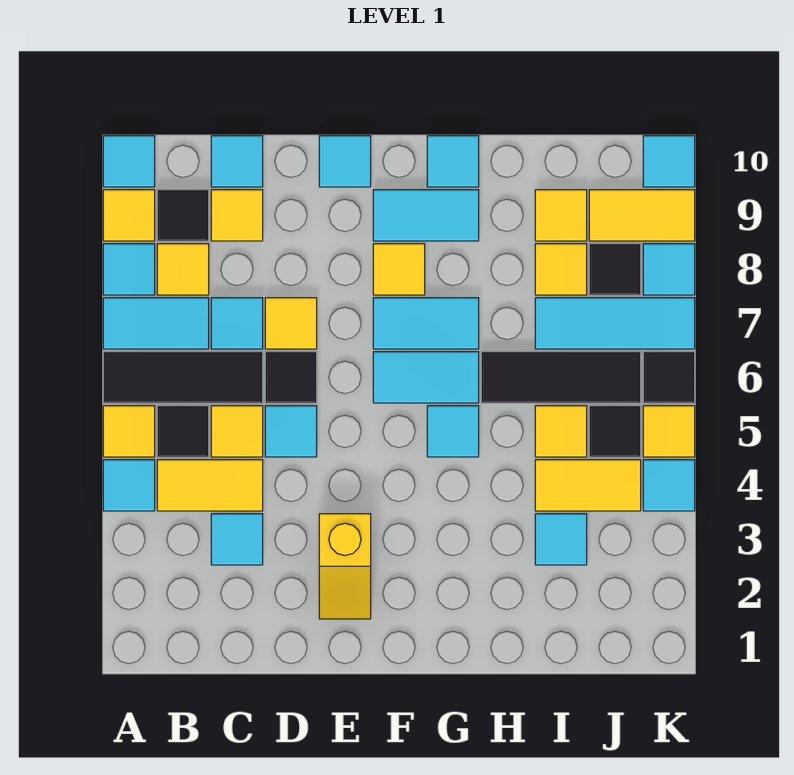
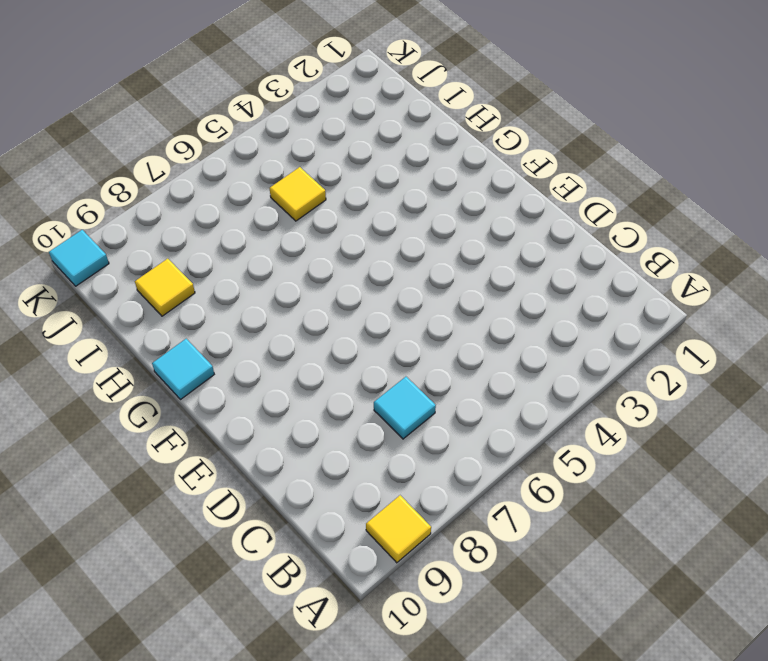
none -> cyan tile A4 level 1
none -> yellow tile A5 level 1
none -> black tile A6:C6 level 1
none -> cyan tile A7:B7 level 1

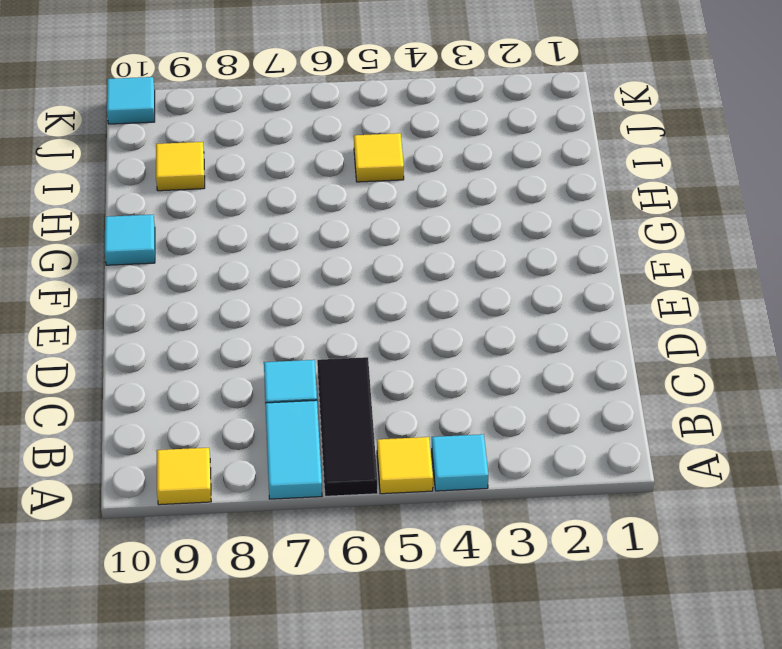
none -> cyan tile A8 level 1
none -> cyan tile A10 level 1
none -> yellow tile B4:C4 level 1
none -> black tile B5 level 1

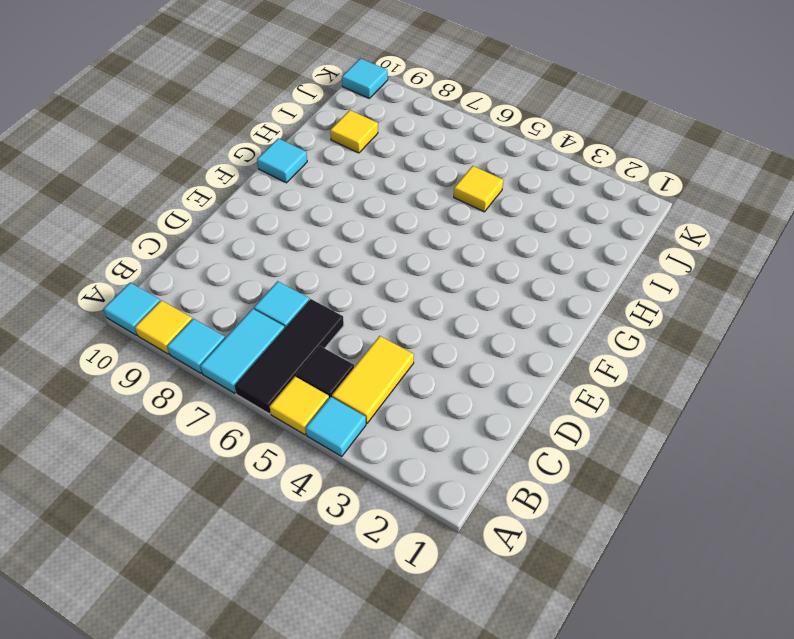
none -> yellow tile B8 level 1
none -> black tile B9 level 1
none -> cyan tile C3 level 1
none -> yellow tile C5 level 1

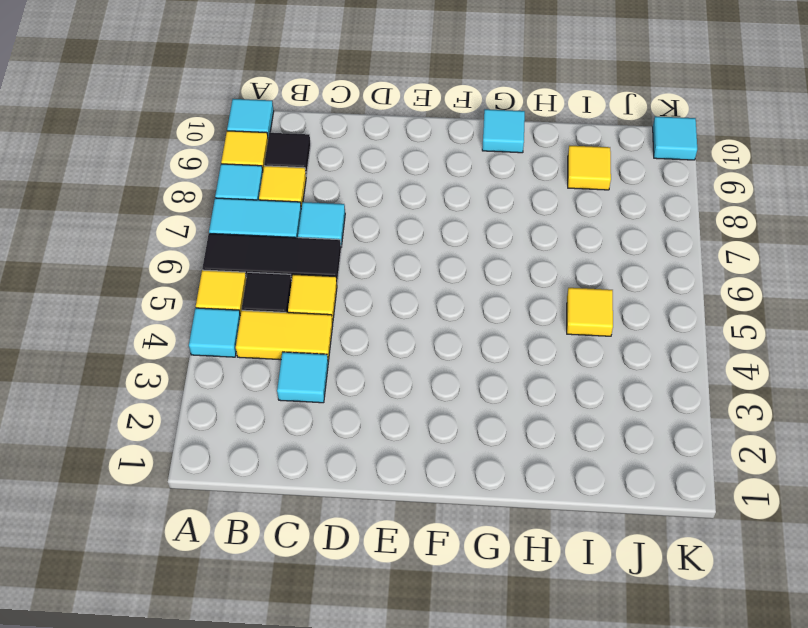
none -> yellow tile C9 level 1
none -> cyan tile C10 level 1
none -> cyan tile D5 level 1
none -> black tile D6 level 1

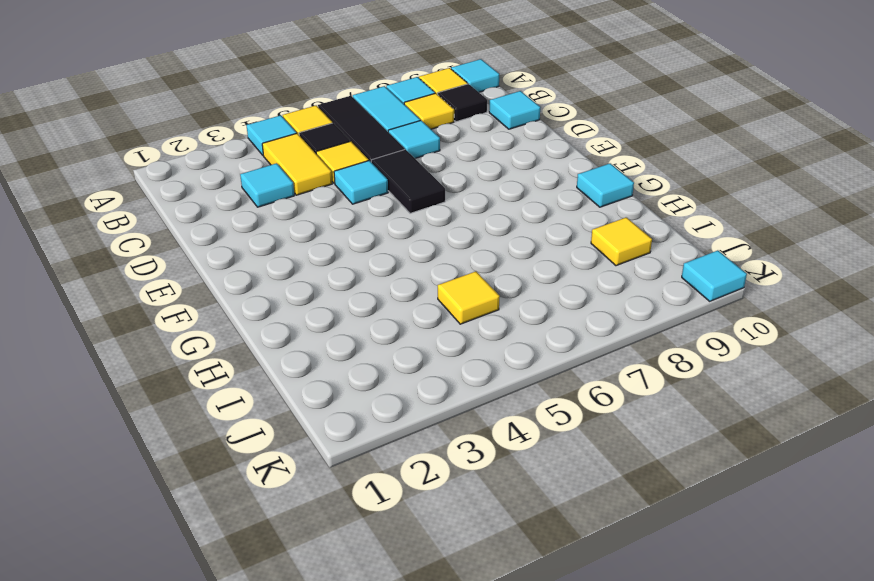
black tile D6:E6 level 1 -> black tile D6 level 1
none -> yellow tile C9 level 1
none -> yellow tile D7 level 1
none -> yellow slope E2:E3 level 1 top 3
none -> cyan tile E10 level 1

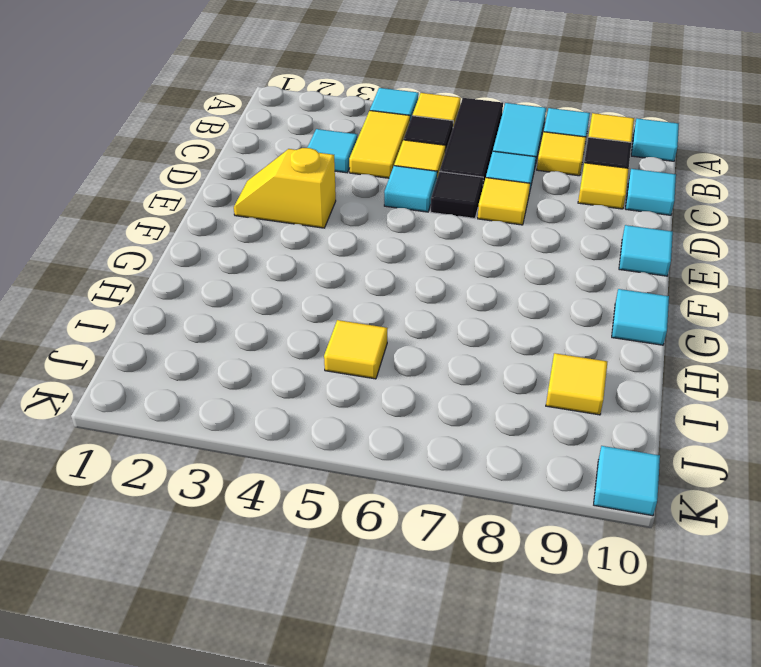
none -> cyan tile F6:G6 level 1
none -> cyan tile F7:G7 level 1
none -> yellow tile F8 level 1
none -> cyan tile F9:G9 level 1

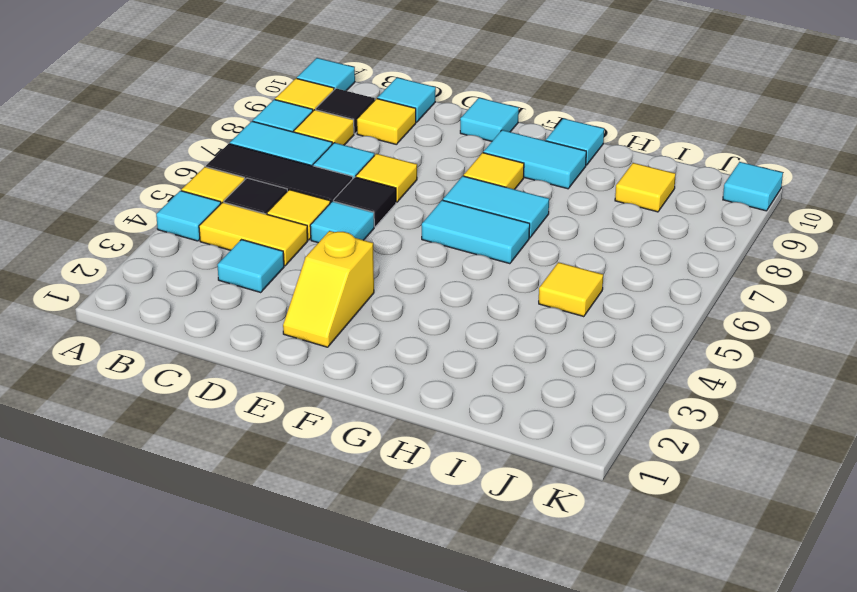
none -> cyan tile G5 level 1
none -> black tile H6:J6 level 1
none -> cyan tile I3 level 1
none -> yellow tile I4:J4 level 1

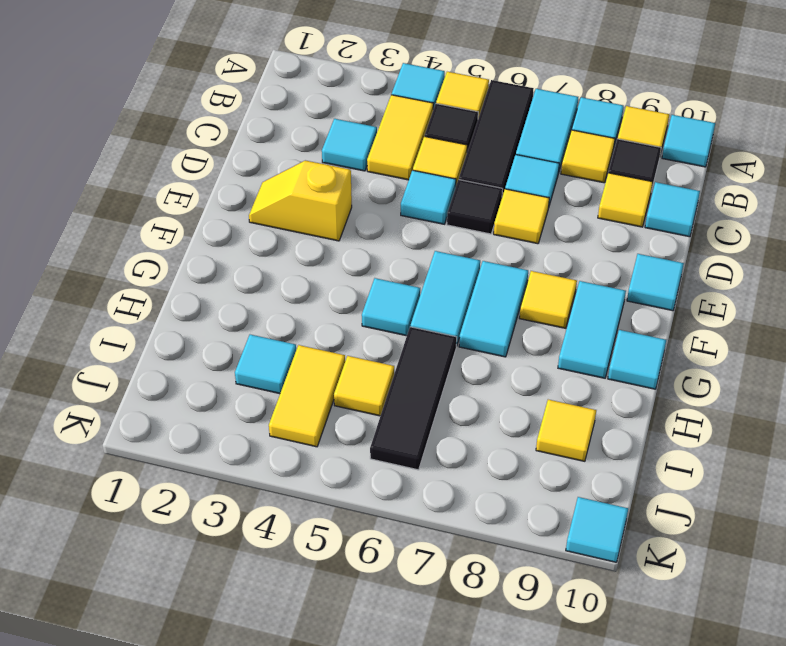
none -> cyan tile I7:K7 level 1
none -> yellow tile I8 level 1
none -> black tile J5 level 1
none -> black tile J8 level 1

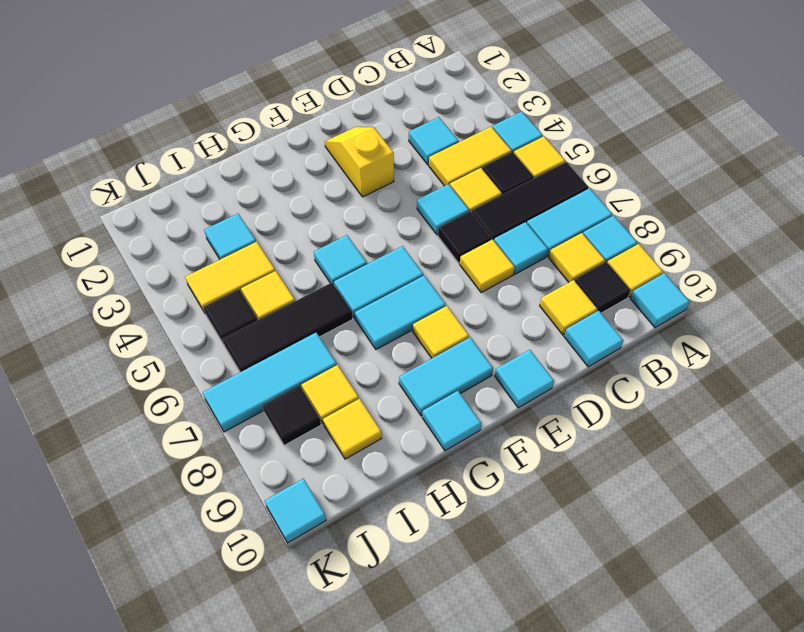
none -> yellow tile J9:K9 level 1
none -> cyan tile K4 level 1
none -> yellow tile K5 level 1
none -> black tile K6 level 1

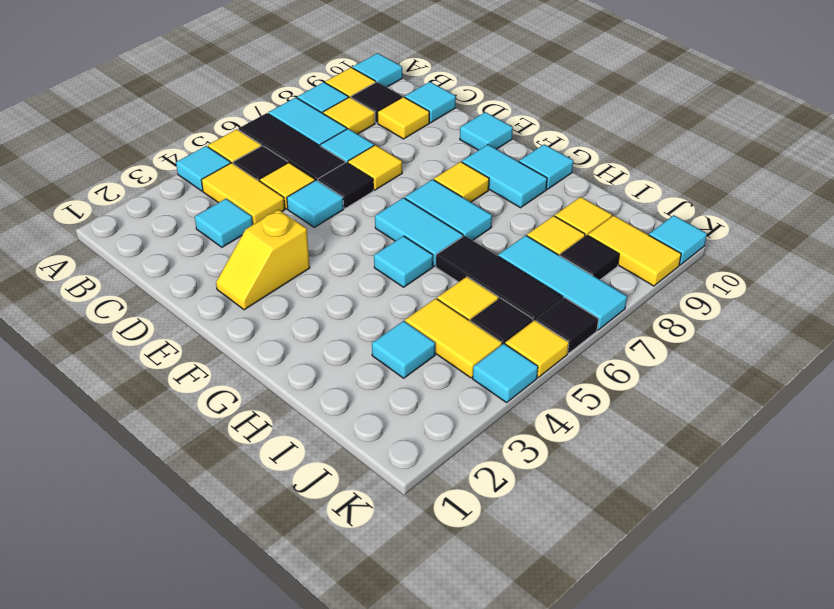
none -> cyan tile K8 level 1

